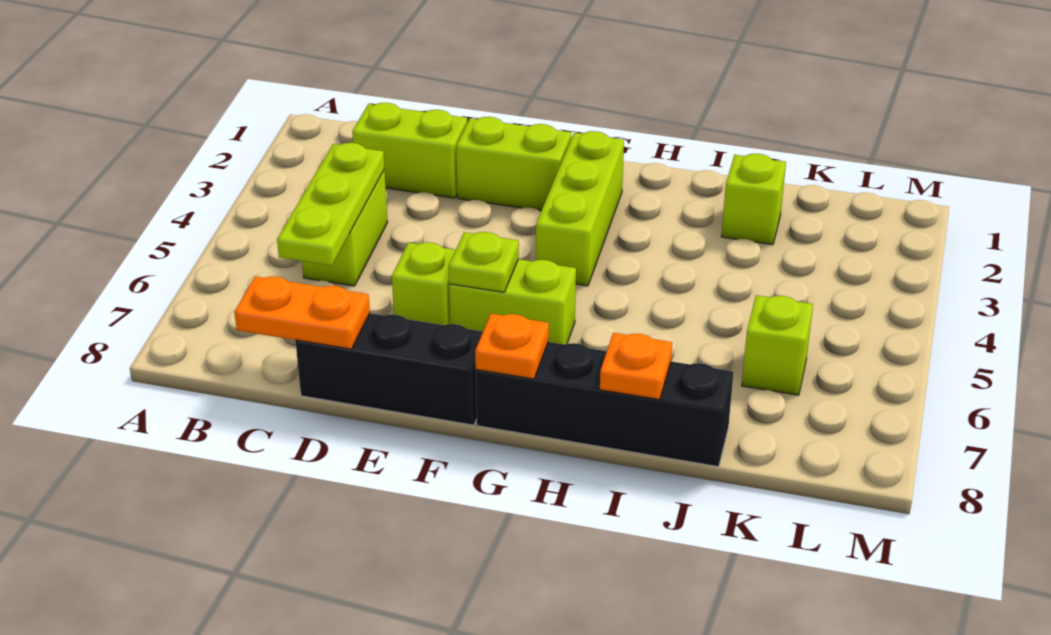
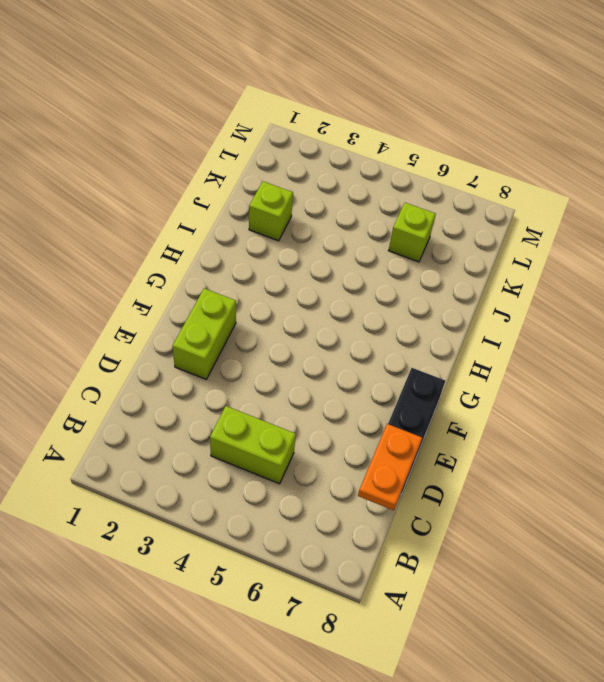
none -> lime brick C2:D2 level 1
none -> lime brick E6 level 1
none -> lime brick F6:G6 level 1

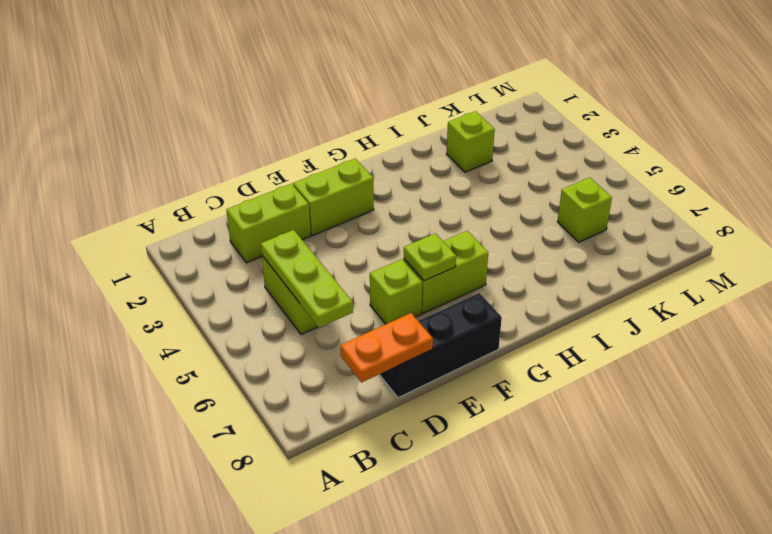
none -> lime brick G2:G4 level 1
none -> black brick G8:J8 level 1
none -> orange plate G8 level 2

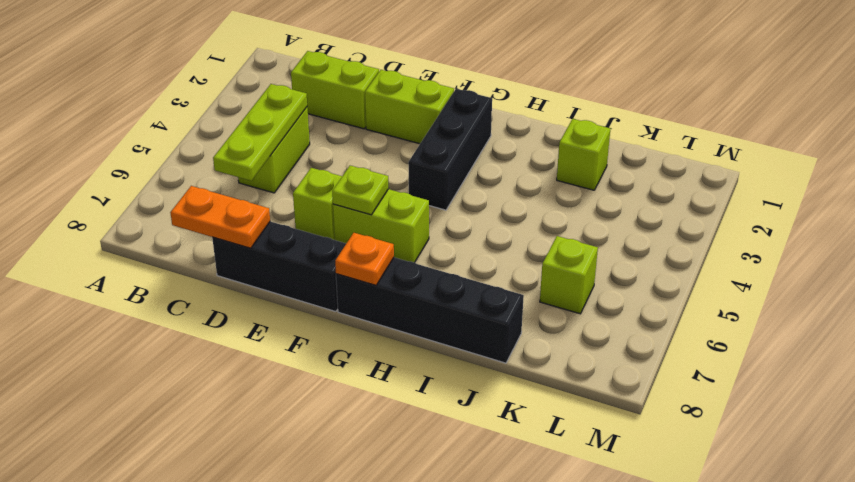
black brick G2:G4 level 1 -> lime brick G2:G4 level 1
none -> orange plate I8 level 2

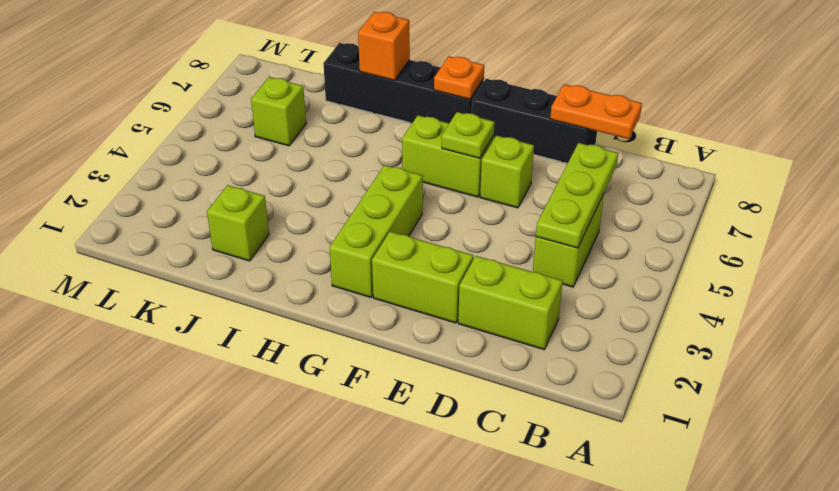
orange brick I8 level 2 -> orange plate I8 level 2

